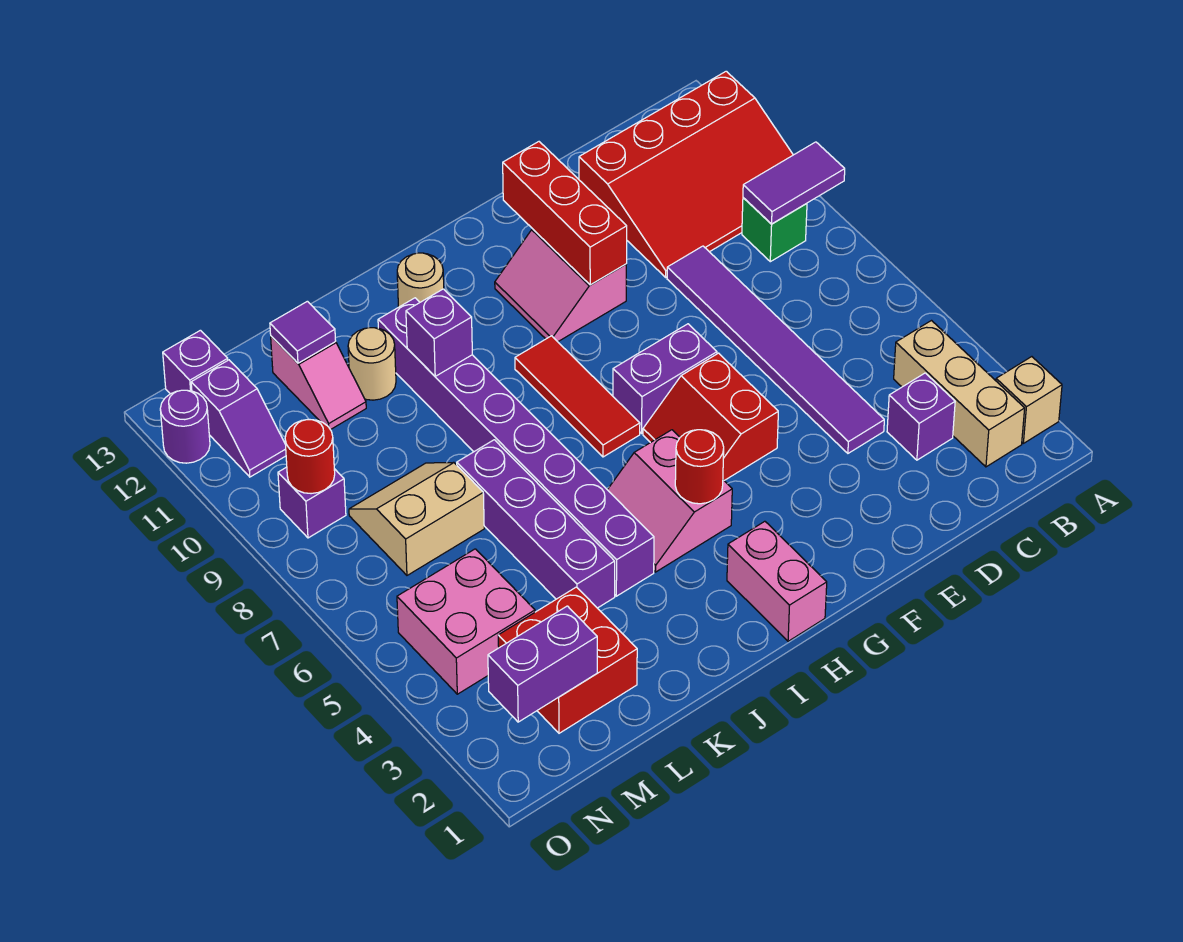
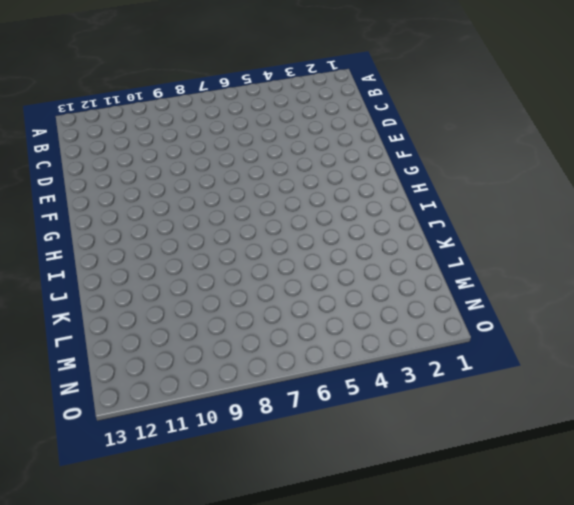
none -> tan brick A2 level 1
none -> red slope A10:D12 level 1 top 12
none -> tan brick B2:B4 level 1
none -> green brick B9 level 1

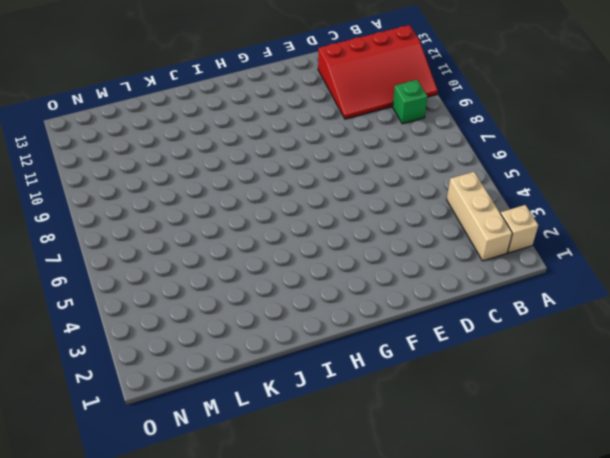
none -> purple brick C3 level 1
none -> purple tile D4:D9 level 1
none -> red slope F5:G6 level 1 top F
none -> purple brick F7:G7 level 1

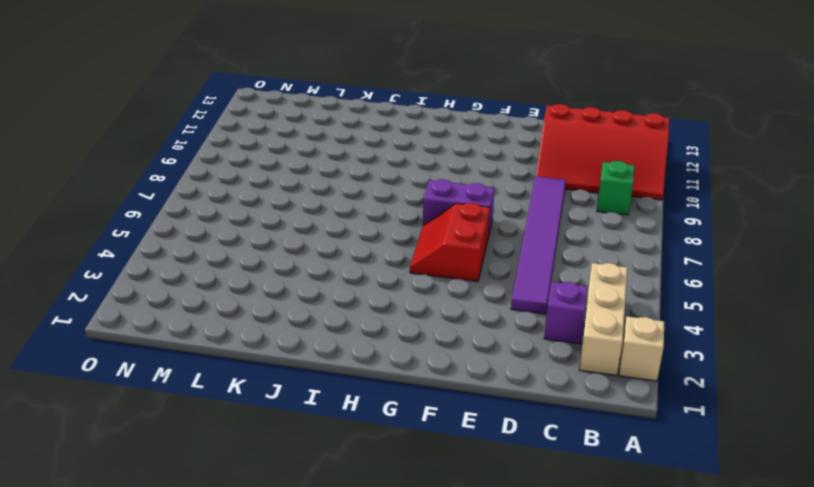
none -> pink slope F10:G11 level 1 top F
none -> pink brick H1:H2 level 1
none -> pink slope H4:I5 level 1 top H
none -> red tile H7:H9 level 1

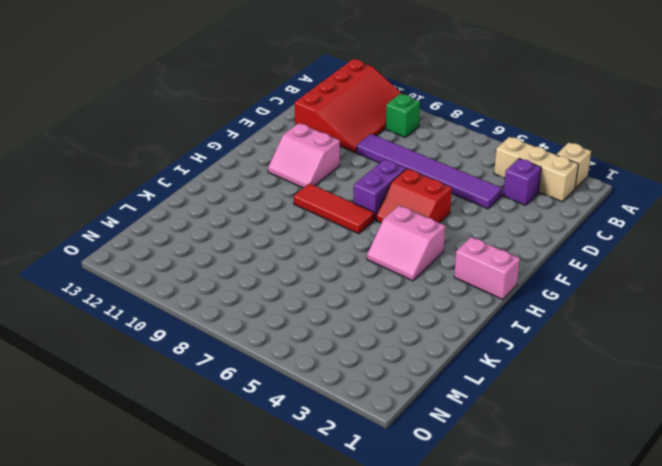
none -> tan round brick I12 level 1
none -> purple brick J4:J11 level 1
none -> purple brick K4:K7 level 1
none -> tan round brick K11 level 1

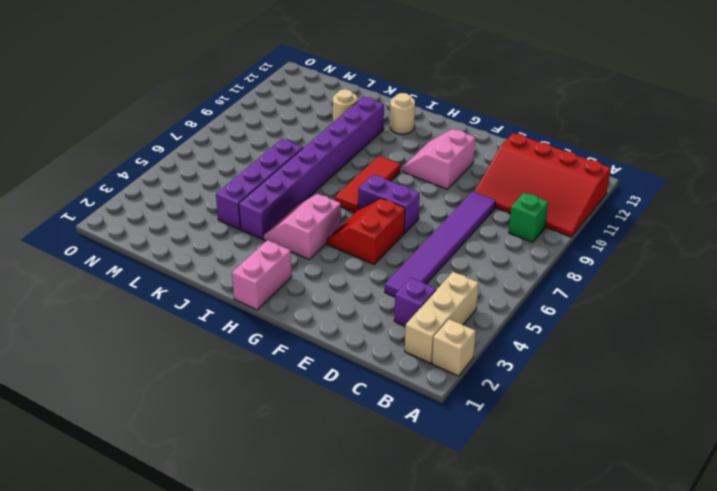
none -> red brick L2:M3 level 1
none -> tan slope L7:M8 level 1 top 7
none -> pink slope L11:L12 level 1 top 12
none -> pink brick M4:N5 level 1

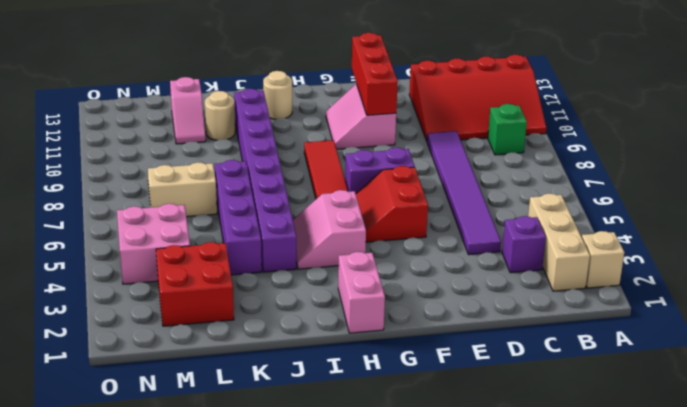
none -> purple brick N9 level 1
none -> purple slope N11:N12 level 1 top 12
none -> purple brick N13 level 1
none -> purple round brick O12 level 1

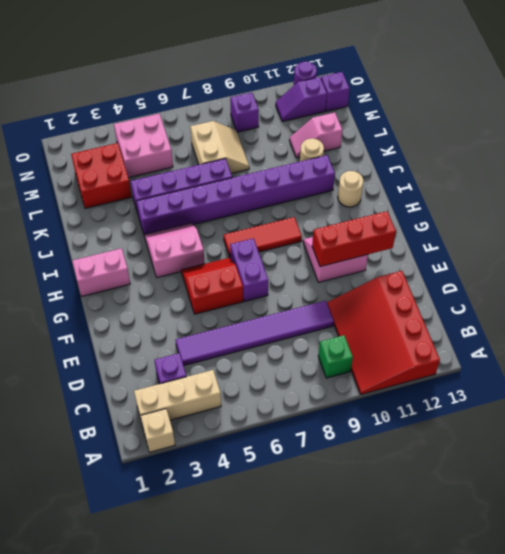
none -> purple tile A9:B9 level 2
none -> red round brick H4 level 2
none -> purple brick J10 level 2
none -> purple tile L12 level 2

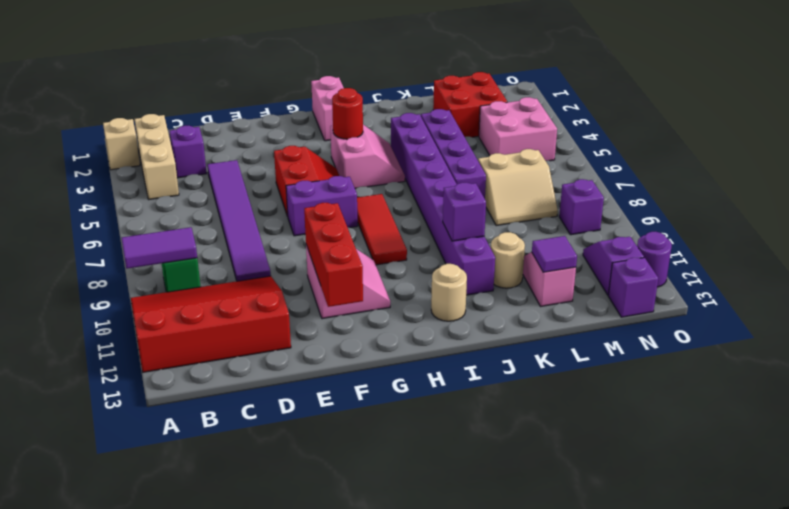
none -> purple brick M2:N2 level 2
none -> red round brick N9 level 2

